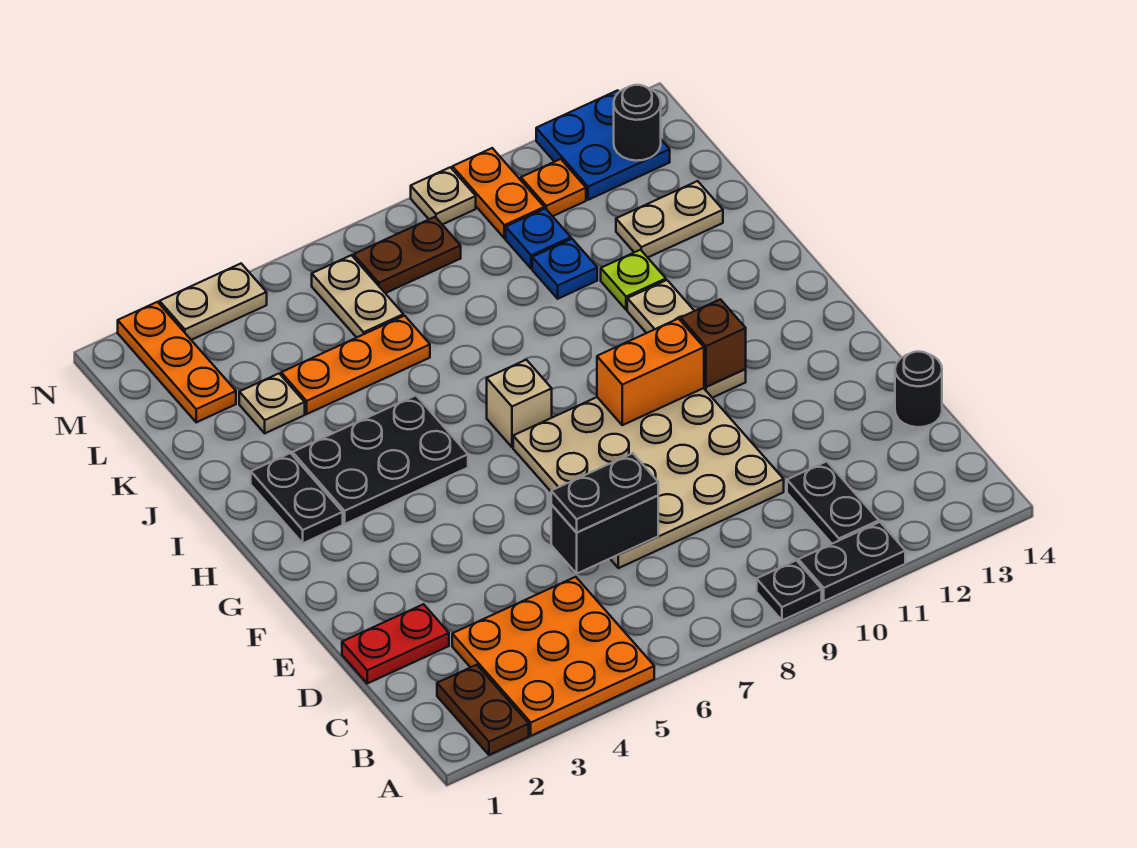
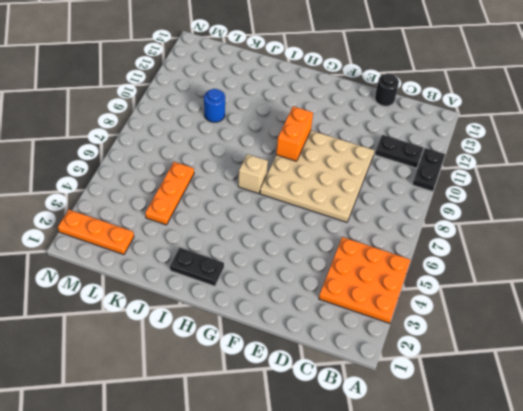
blue round brick K10 level 1 -> blue plate K10 level 1
none -> brown plate A2:B2 level 1
none -> black plate A9 level 1
none -> red plate D1:D2 level 1
none -> tan plate G11:I11 level 1

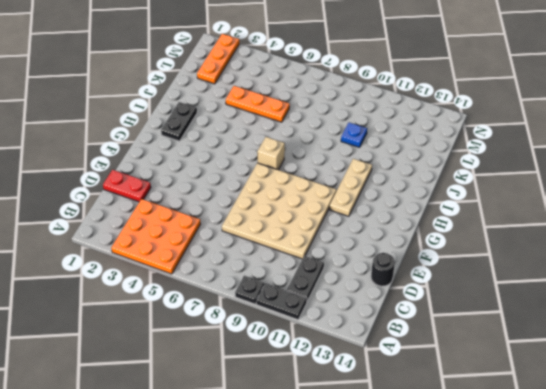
none -> brown plate A2:B2 level 1
none -> black plate H3:I5 level 1
none -> lime plate J11 level 1
none -> tan plate K3 level 1

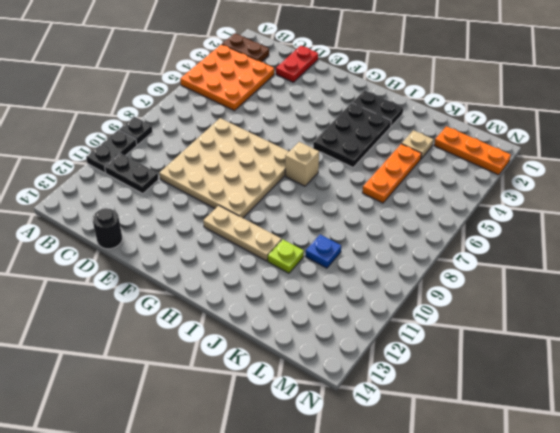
none -> tan plate K12:K13 level 1
none -> tan plate L6:M6 level 1
none -> blue plate L10 level 1
none -> brown plate M7:M8 level 1

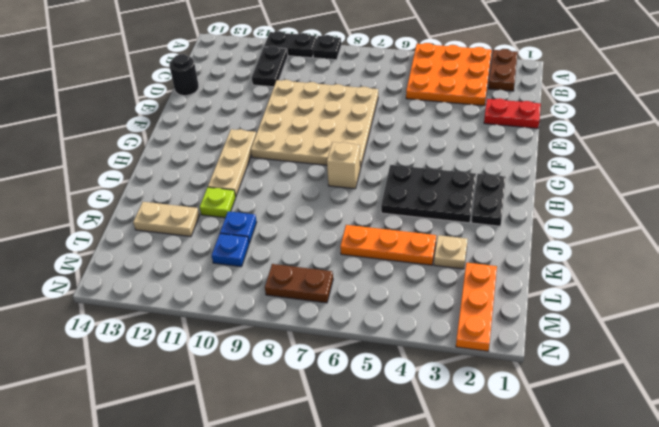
none -> tan plate L6:M6 level 1
none -> orange plate M10:N10 level 1
none -> orange plate M11 level 1
none -> blue plate M12:N13 level 1

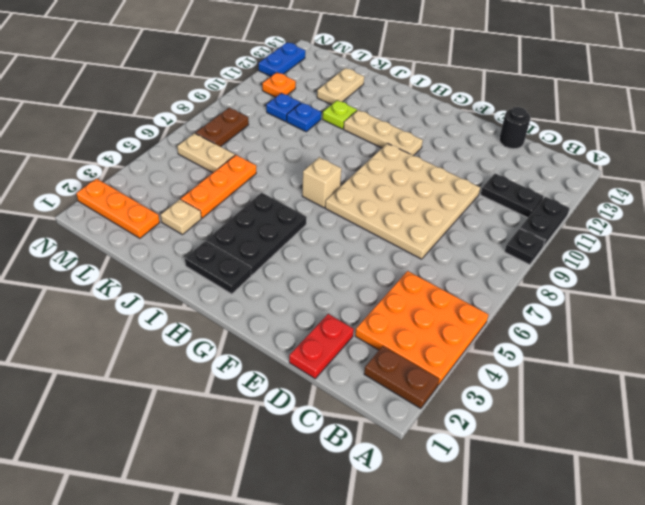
blue plate N12:N13 level 1 -> blue plate M12:N13 level 1
none -> orange plate M10:N10 level 1
none -> tan plate N3:N4 level 1
none -> tan plate N9 level 1
none -> black brick D6:D7 level 2

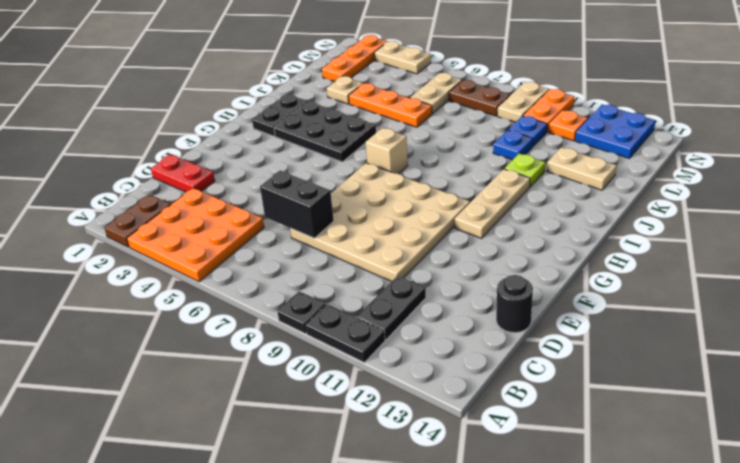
tan plate M9:N9 level 1 -> tan plate N9 level 1
none -> orange brick G9:G10 level 2
none -> brown brick G11 level 2
none -> black round brick M13 level 2
none -> black plate D6:D7 level 3

